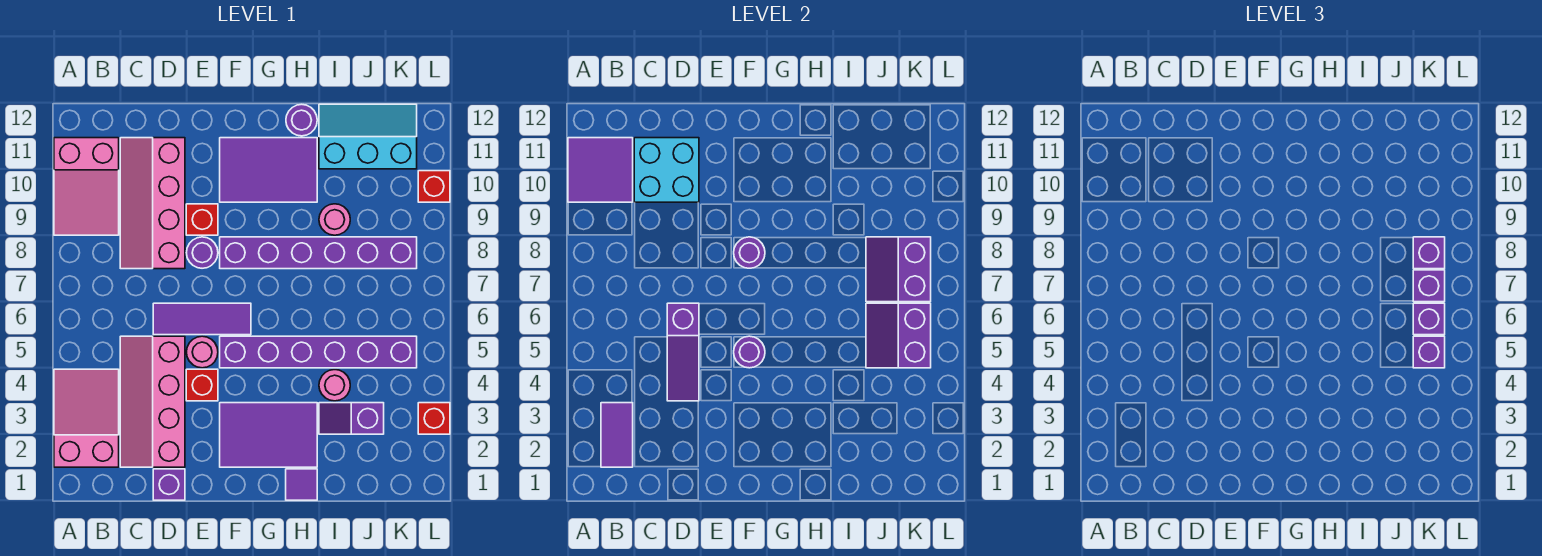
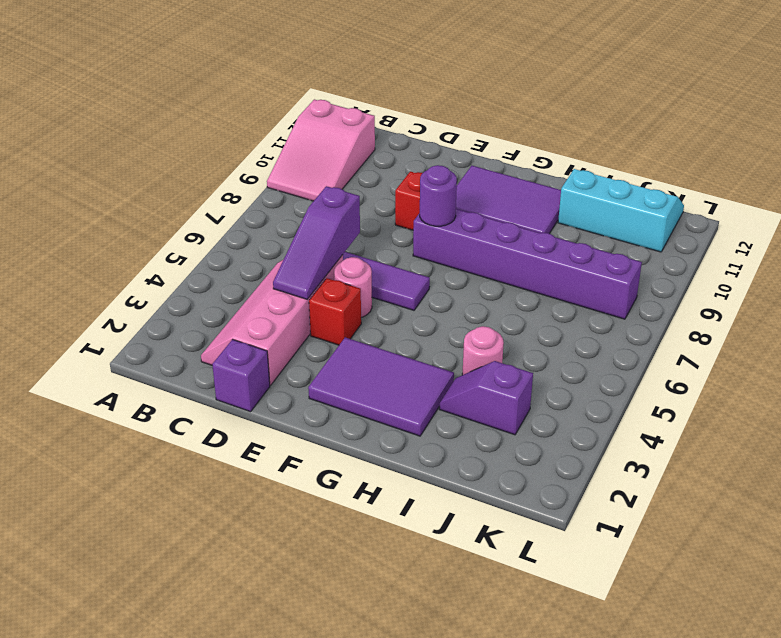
none -> pink slope A2:B4 level 1 top 2
none -> pink slope C8:D11 level 1 top D
none -> purple round brick E8 level 1
none -> purple brick F5:K5 level 1

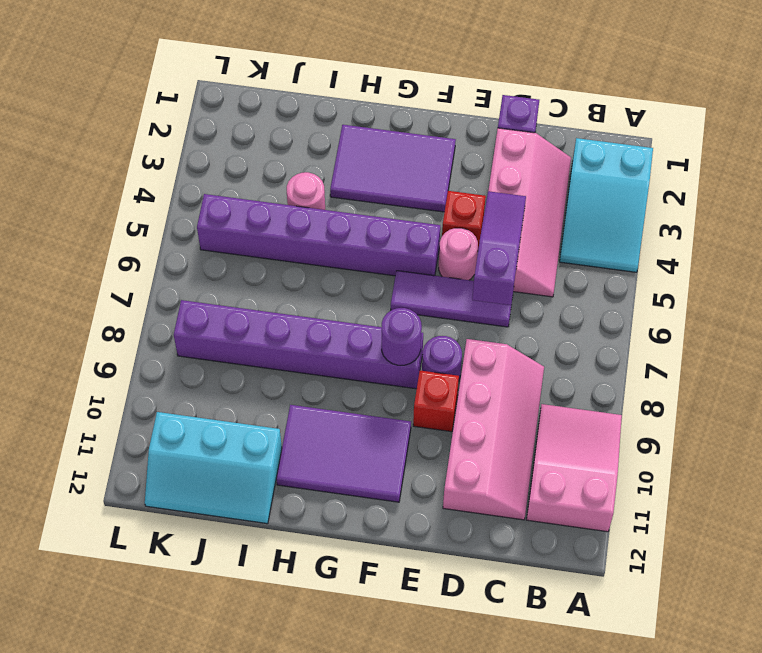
cyan slope A2:B4 level 1 top 2 -> pink slope A2:B4 level 1 top 2
none -> purple tile H1 level 1
none -> purple round brick H12 level 1
none -> purple slope I3:J3 level 1 top J
none -> pink round brick I9 level 1

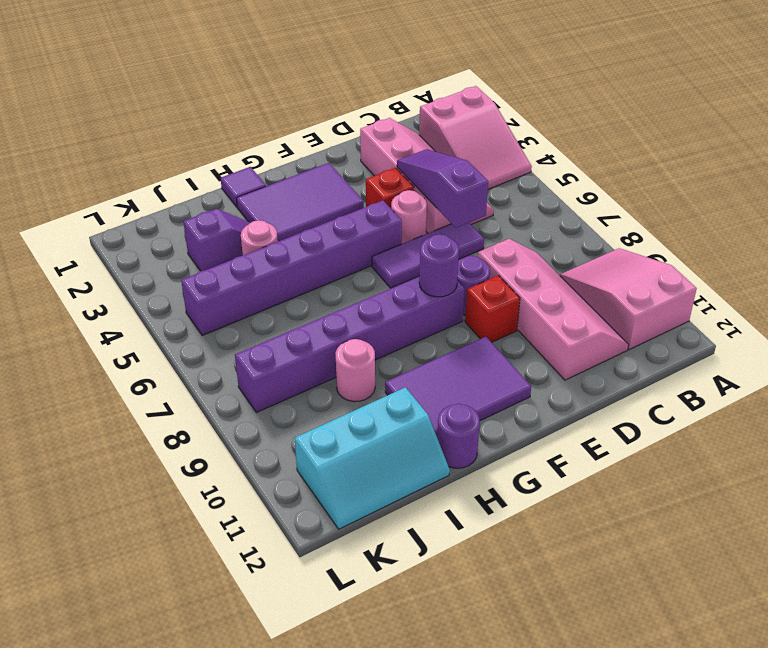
none -> purple brick D1 level 1
none -> red brick L3 level 1
none -> red brick L10 level 1
none -> purple tile A10:B11 level 2

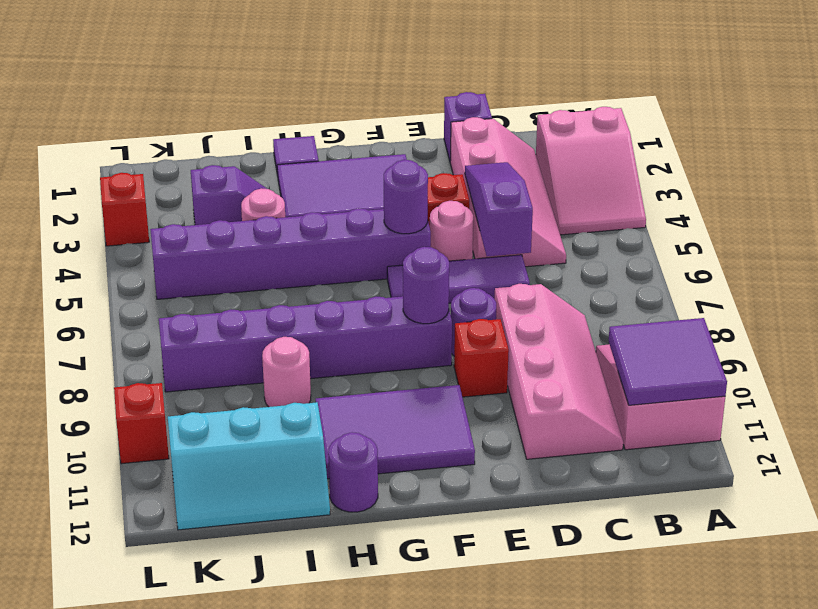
none -> purple tile B2:B3 level 2
none -> cyan brick C10:D11 level 2
none -> purple slope J5:K6 level 2 top K
none -> purple slope J7:K8 level 2 top K

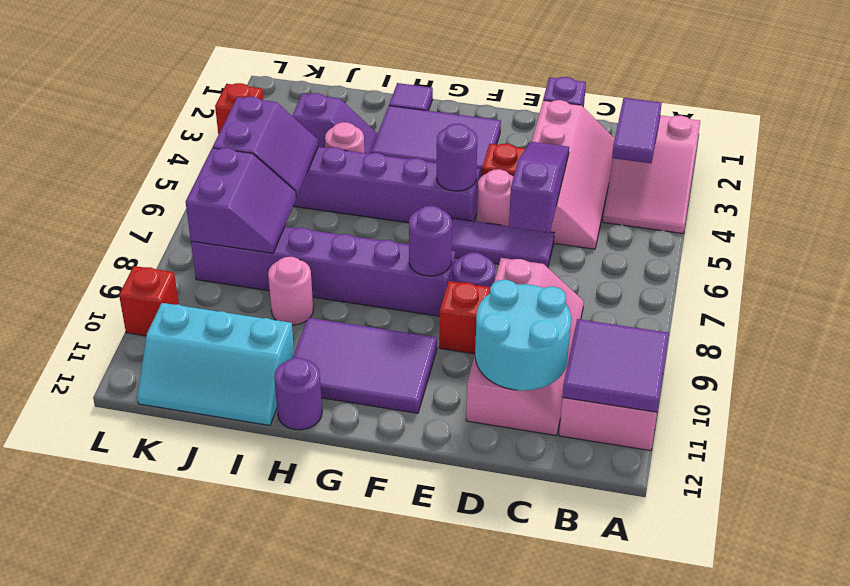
cyan round brick C10:D11 level 2 -> cyan brick C10:D11 level 2
none -> purple brick K5 level 3
none -> purple brick K6 level 3
none -> purple brick K7 level 3
none -> purple brick K8 level 3

